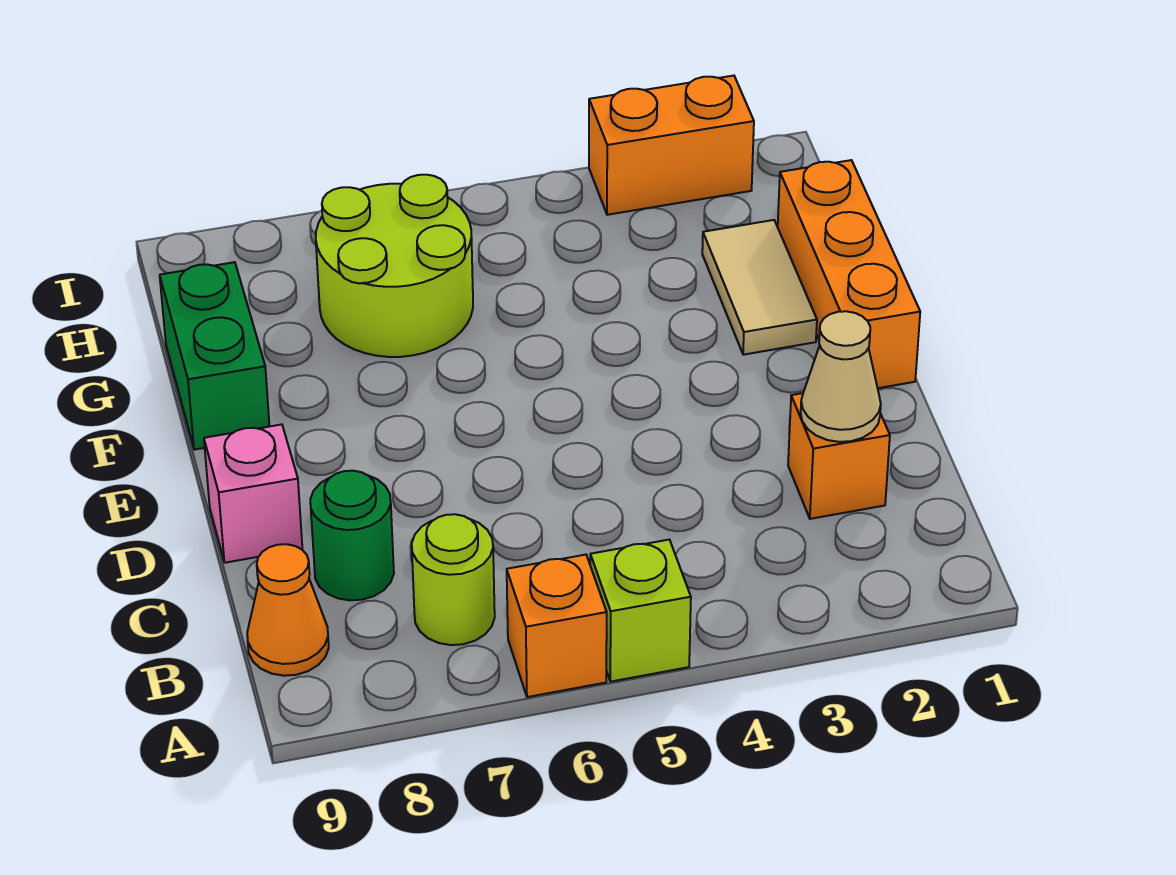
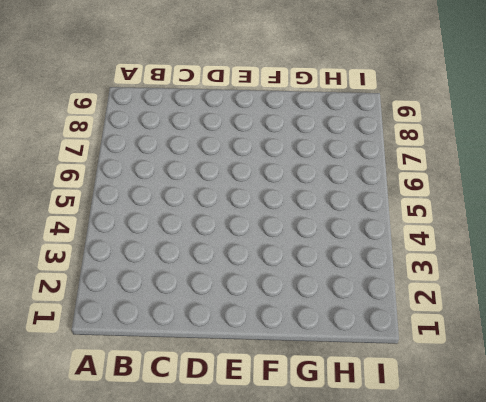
none -> lime brick A5 level 1
none -> orange brick A6 level 1
none -> lime round brick B7 level 1

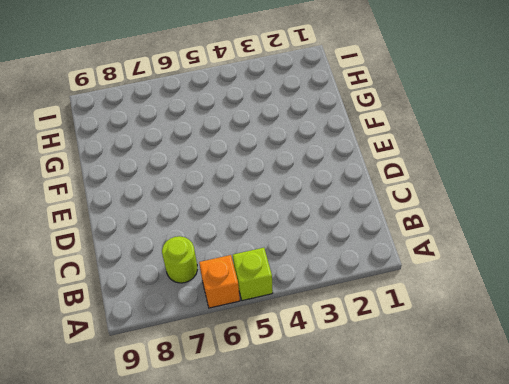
none -> orange cone B9 level 1
none -> orange brick C2 level 1
none -> green round brick C8 level 1

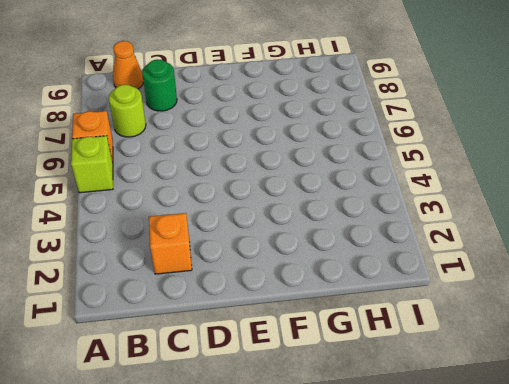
none -> pink brick D9 level 1
none -> orange brick E1:G1 level 1
none -> tan tile F2:G2 level 1

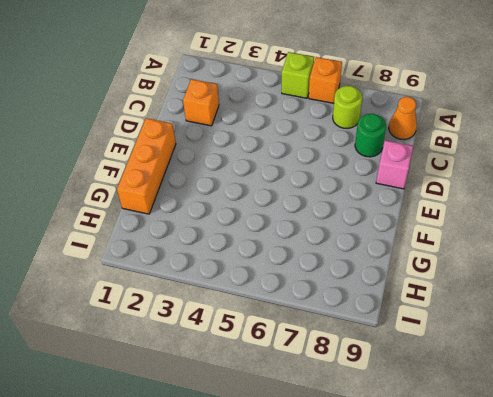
none -> tan tile F2:G2 level 1
none -> green brick F9:G9 level 1
none -> lime round brick G6:H7 level 1

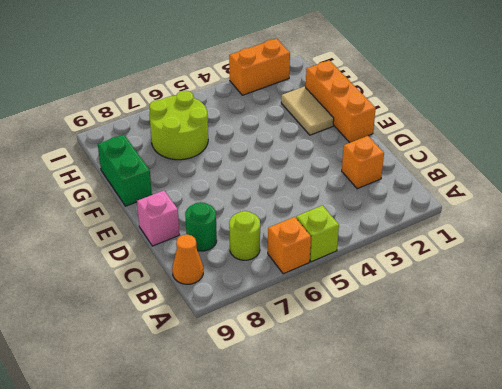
none -> tan cone C2 level 2

